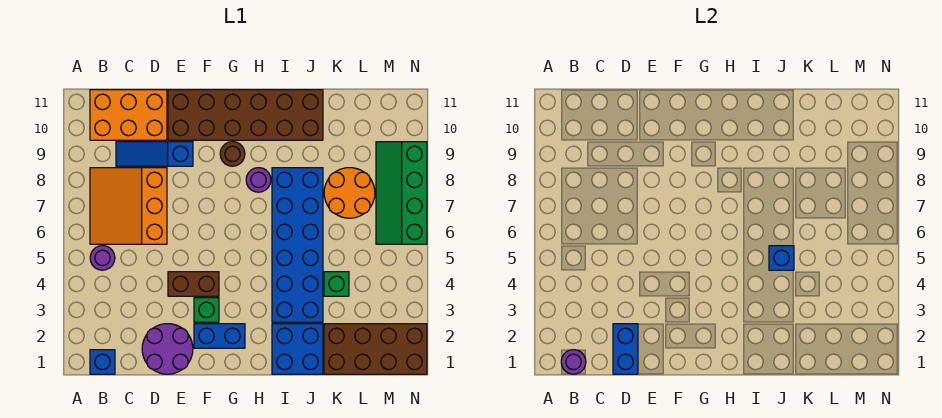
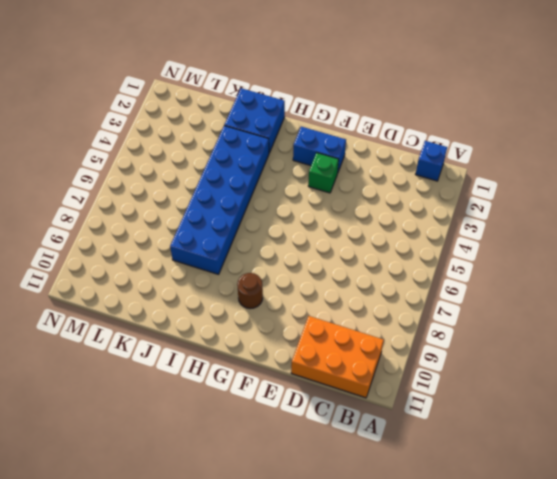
none -> purple round brick B5 level 1
none -> orange slope B6:D8 level 1 top D
none -> blue slope C9:E9 level 1 top E

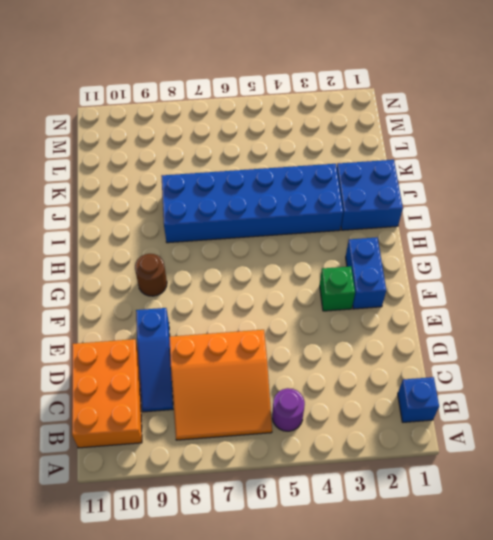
none -> purple round brick D1:E2 level 1
none -> brown brick E4:F4 level 1
none -> brown brick E10:J11 level 1

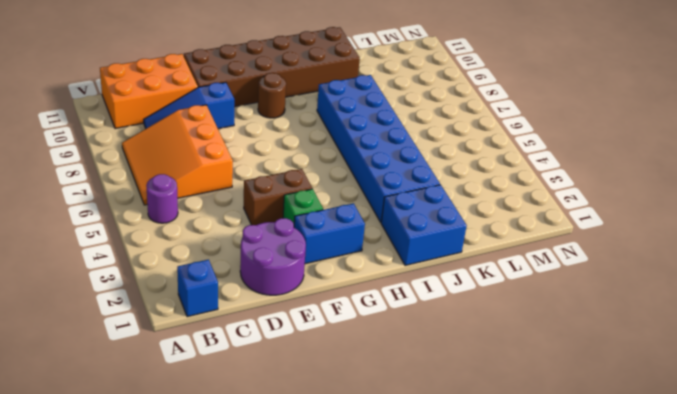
none -> purple round brick H8 level 1
none -> brown brick K1:N2 level 1
none -> green brick K4 level 1

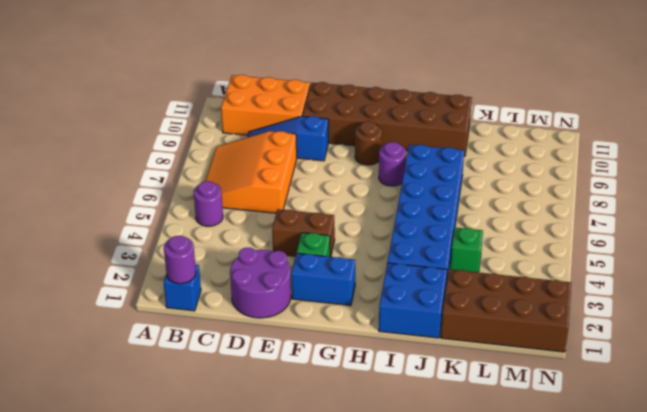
none -> orange round brick K7:L8 level 1
none -> green slope M6:N9 level 1 top N
none -> blue brick D1:D2 level 2

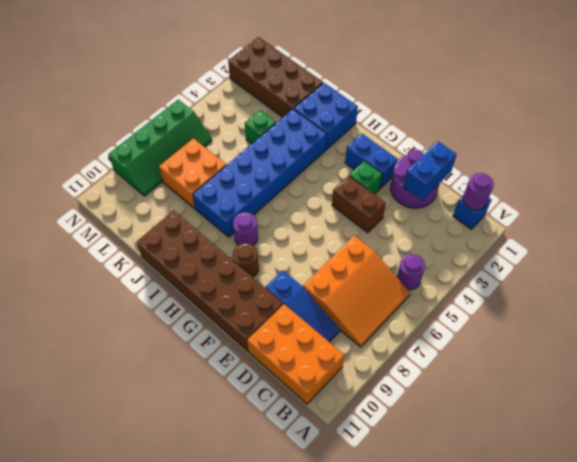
orange brick K7:L8 level 1 -> orange round brick K7:L8 level 1
none -> blue brick J5 level 2

